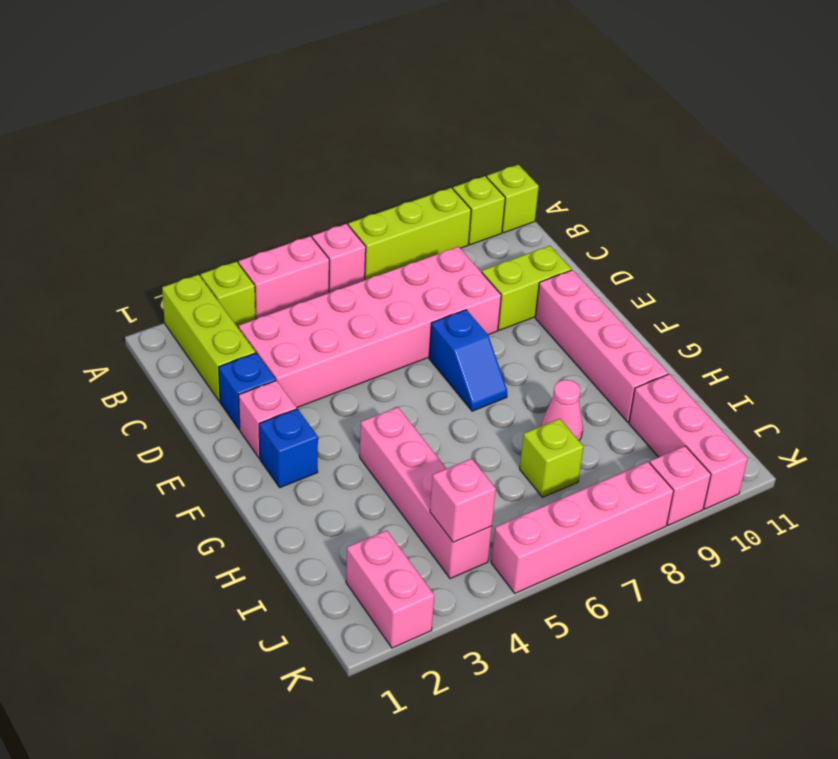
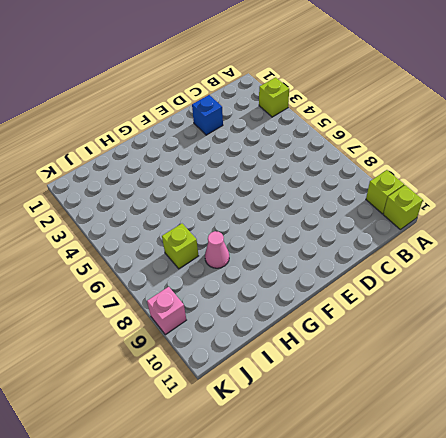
none -> lime brick A2:C2 level 1
none -> pink brick A4:A5 level 1
none -> pink brick A6 level 1

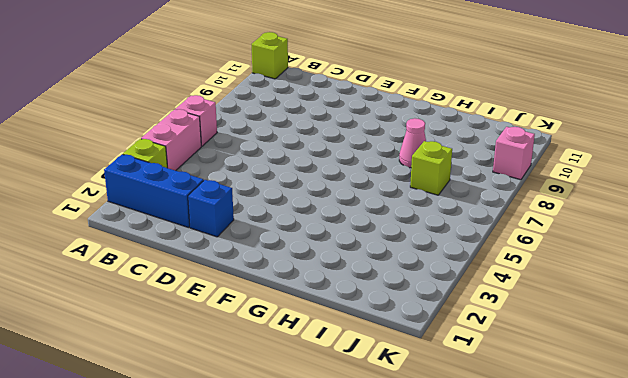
blue brick A2:C2 level 1 -> lime brick A2:C2 level 1
none -> lime brick A7:A9 level 1
none -> lime brick A10 level 1
none -> pink brick C3:D8 level 1

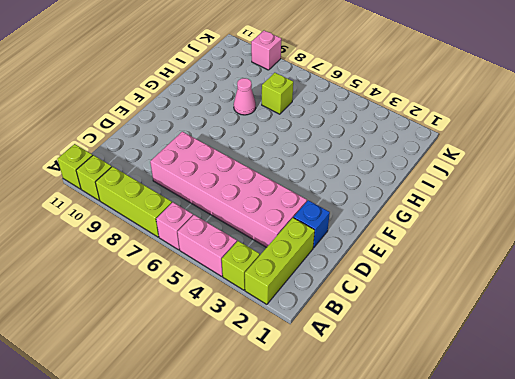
none -> lime brick D9:D10 level 1
none -> pink brick E2 level 1
none -> blue slope E7:F7 level 1 top E

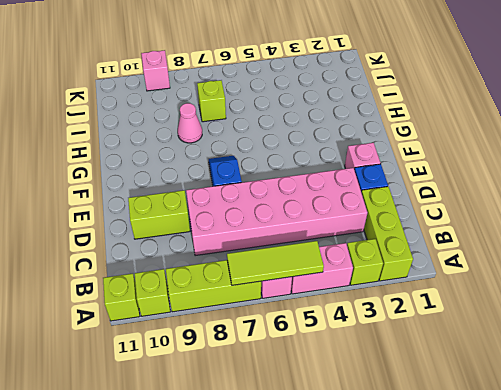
lime tile A5:A7 level 2 -> none
none -> pink brick E10:H10 level 1
none -> blue brick F2 level 1
none -> pink brick G4:J4 level 1

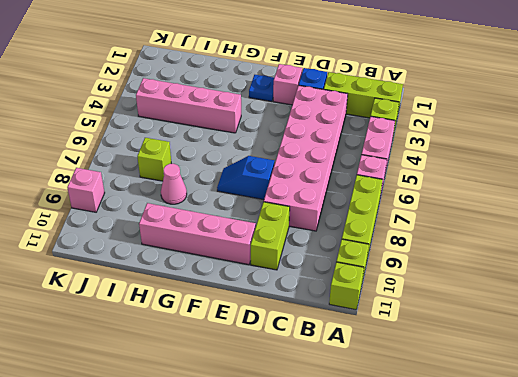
blue plate F2 level 1 -> blue brick F2 level 1
none -> pink brick I10:K10 level 1
none -> pink brick J2:K2 level 1
none -> pink brick K5:K8 level 1

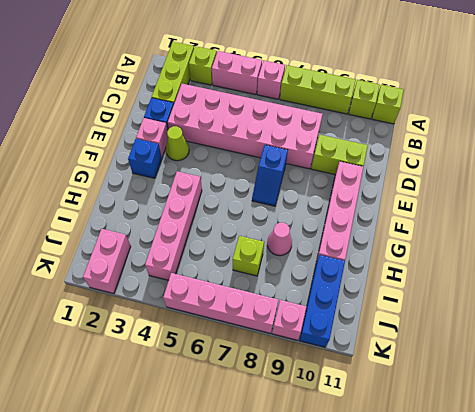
lime cone E3 level 1 -> none
blue brick I10:K10 level 1 -> pink brick I10:K10 level 1
none -> pink brick J4 level 2

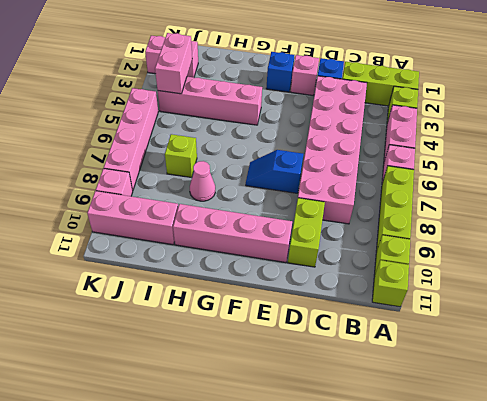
pink brick J3:J4 level 2 -> pink brick J4 level 2

